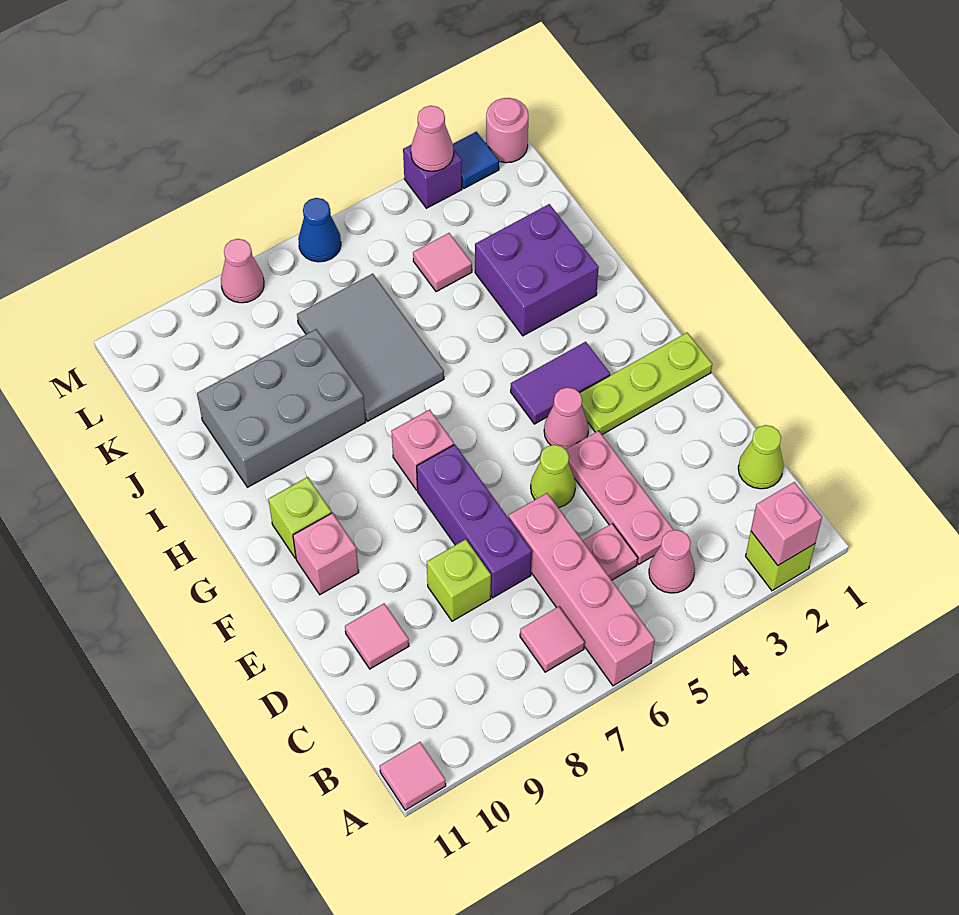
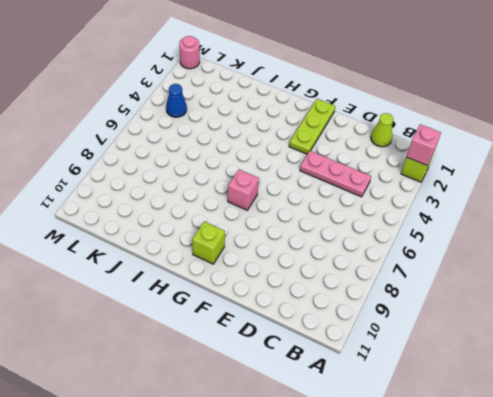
blue cone L4 level 1 -> blue cone M6 level 1
none -> pink brick A6:D6 level 1
none -> pink tile A11 level 1
none -> pink cone B4 level 1

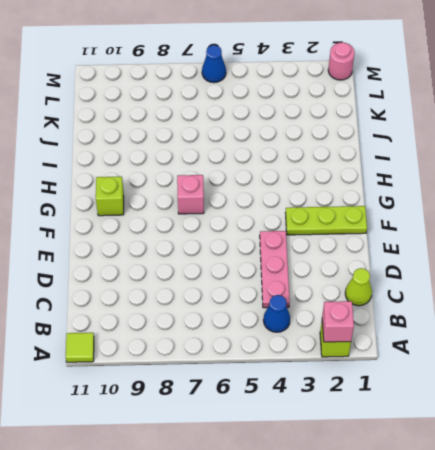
lime tile A11 level 1 -> pink tile A11 level 1
blue cone B4 level 1 -> pink cone B4 level 1
none -> pink brick A6:D6 level 1
none -> pink tile B7 level 1
none -> pink plate C5 level 1

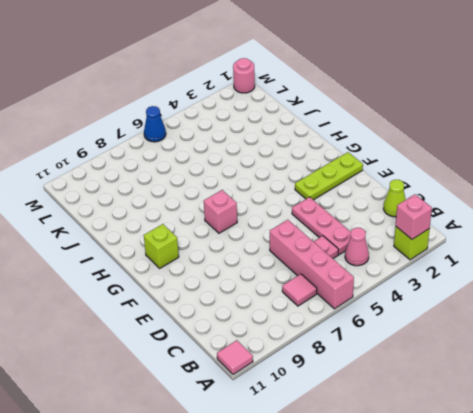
none -> purple brick D7:F7 level 1
none -> lime brick D8 level 1
none -> pink tile D10 level 1

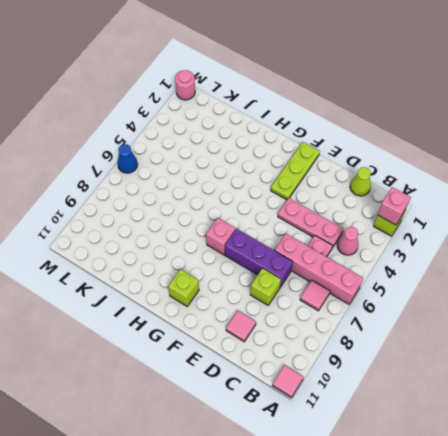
none -> lime cone E5 level 1
none -> pink cone F4 level 1
none -> pink brick F10 level 1

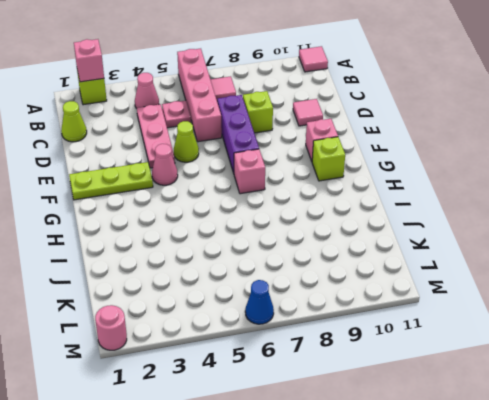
none -> purple tile G3:G4 level 1
none -> purple brick I2:J3 level 1
none -> grey tile I6:K7 level 1

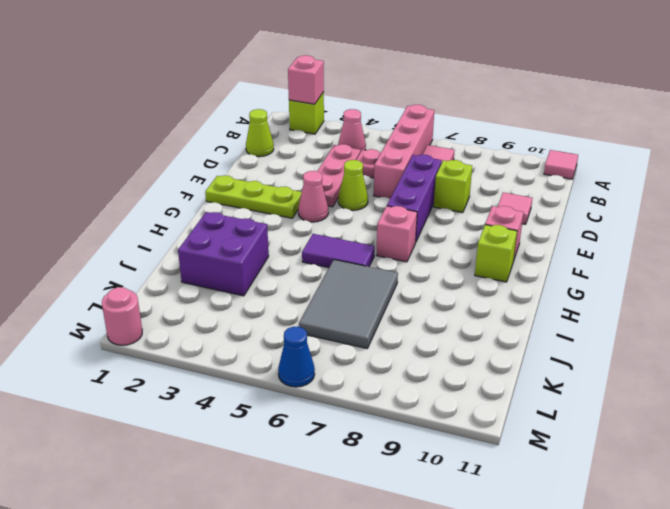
purple tile H5:H6 level 1 -> purple tile G3:G4 level 1
none -> grey brick I8:J10 level 1
none -> pink tile K4 level 1
none -> blue tile M2 level 1

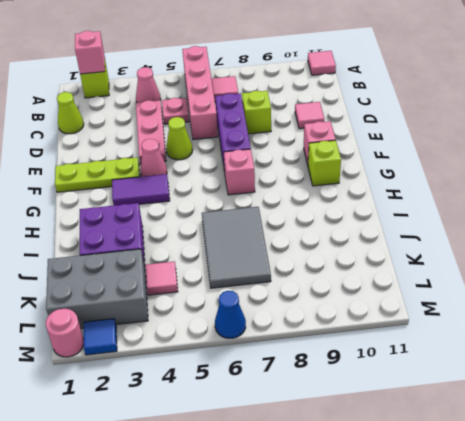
grey brick K1:L3 level 1 -> grey brick I8:J10 level 1
none -> purple brick M3 level 1
none -> pink cone M8 level 1
none -> pink cone M3 level 2

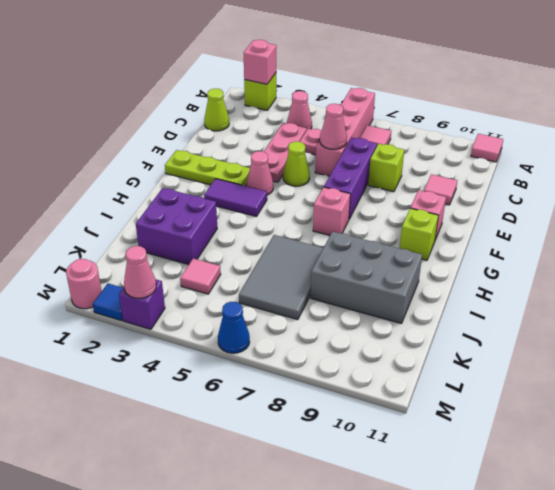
pink cone D6 level 2 -> pink cone M8 level 1

